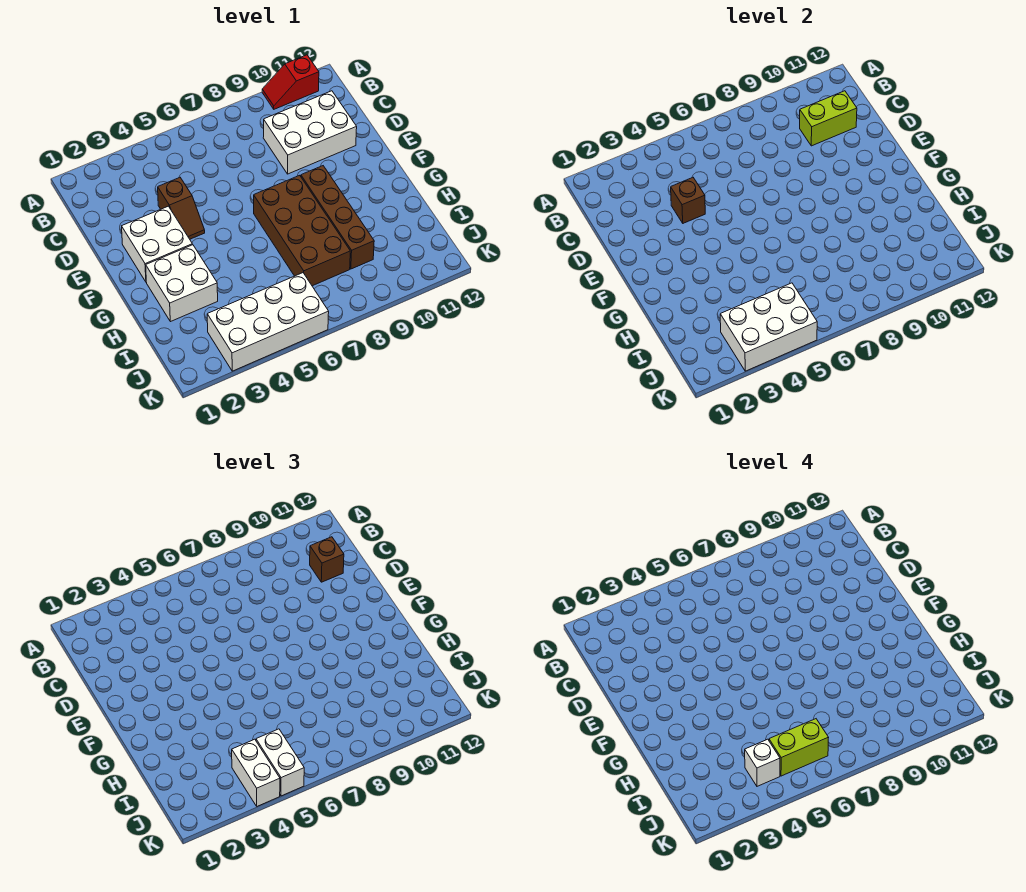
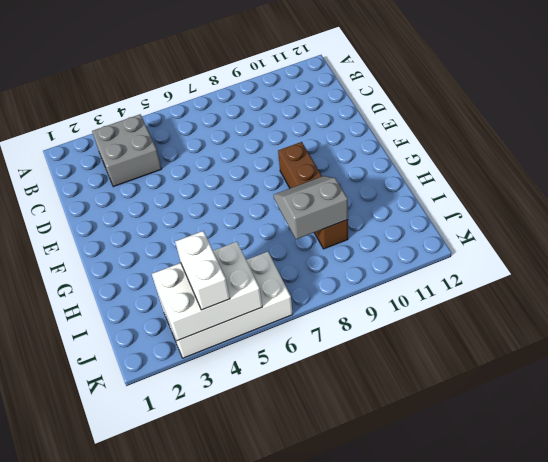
grey brick B3:C4 level 1 -> none
grey slope H8:I9 level 2 top I -> none
none -> red slope A10:A11 level 1 top 11
none -> white brick C9:D11 level 1
none -> brown slope D4:E4 level 1 top D

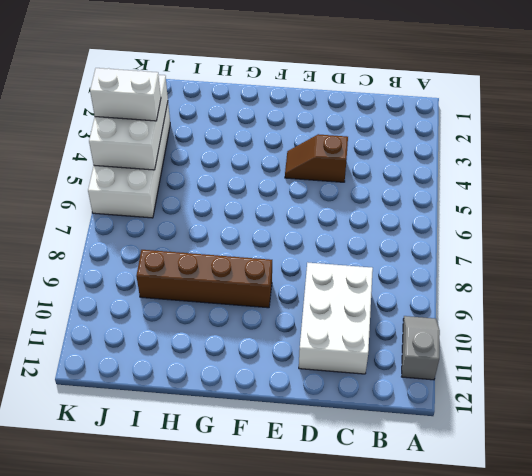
grey slope A10:A11 level 1 top 11 -> red slope A10:A11 level 1 top 11
none -> white brick E2:F3 level 1
none -> brown brick F7:I8 level 1
none -> white brick G2:H3 level 1

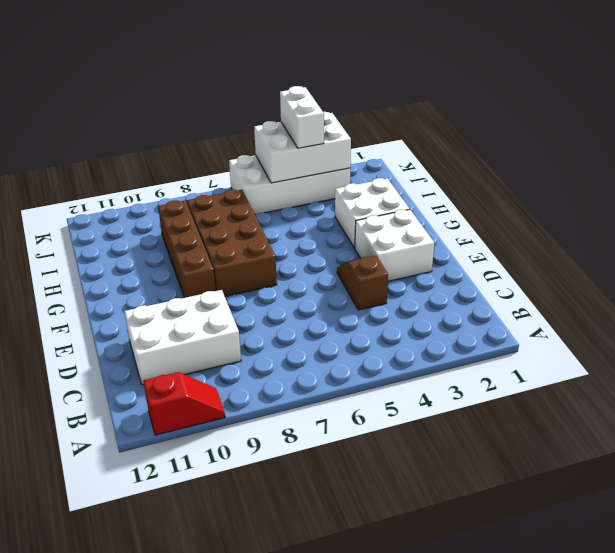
none -> lime brick C10:C11 level 2
none -> brown brick D4 level 2
none -> brown brick C11 level 3

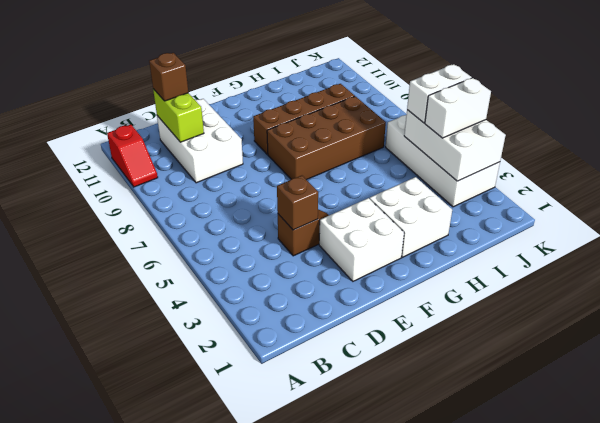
none -> white brick J4 level 4
none -> lime brick J5:J6 level 4

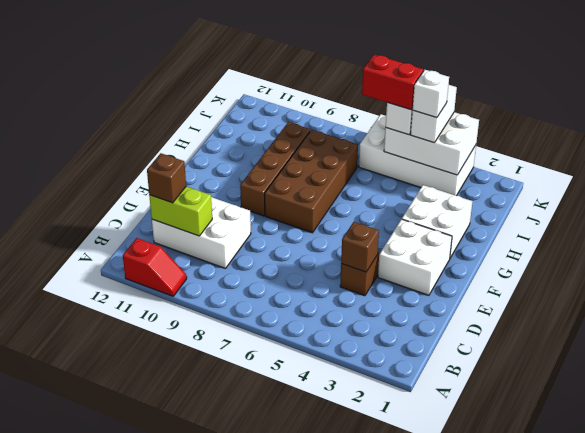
red brick J5:J6 level 4 -> lime brick J5:J6 level 4

